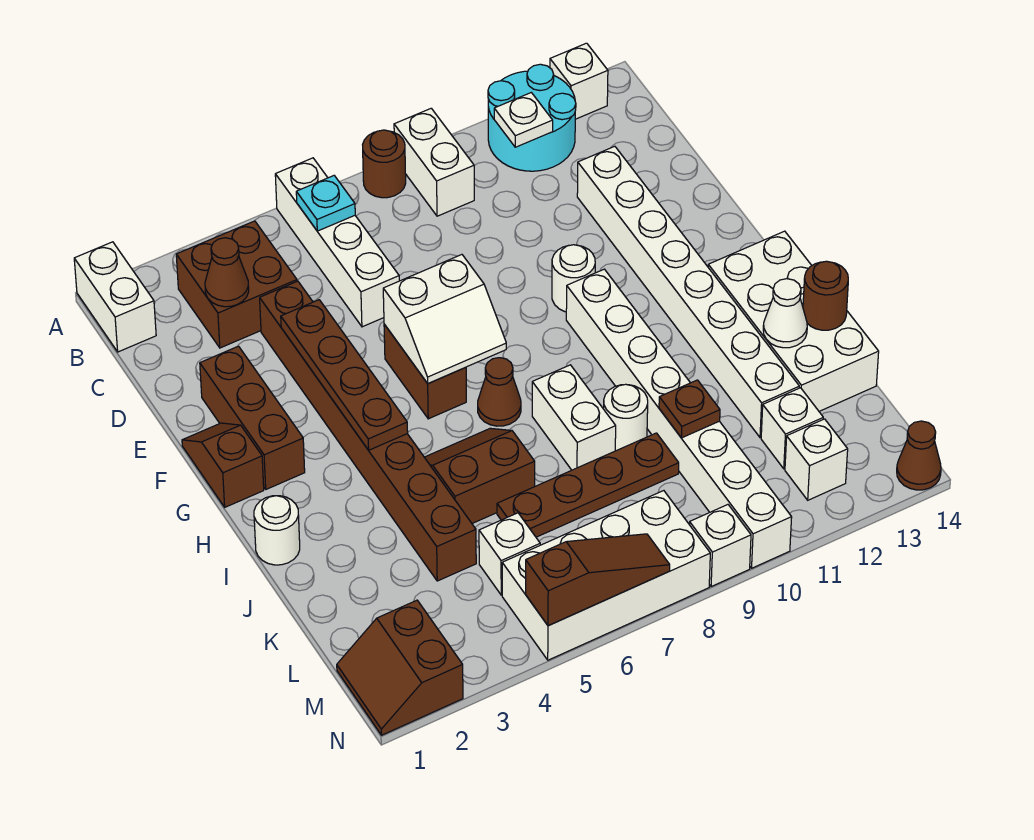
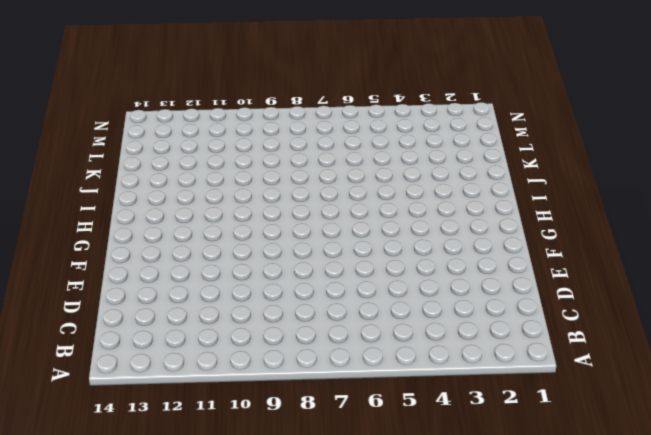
none -> white brick A1:B1 level 1
none -> white brick A6:D6 level 1
none -> brown round brick A8 level 1
none -> white brick A9:B9 level 1

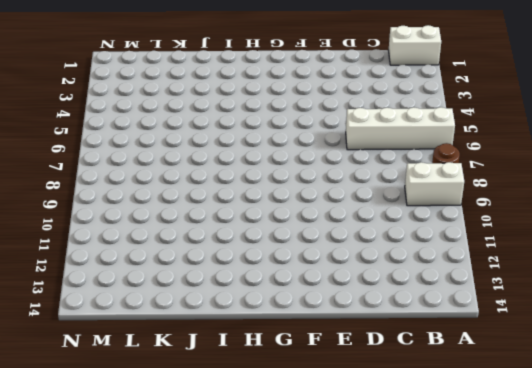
none -> cyan round brick A11:B12 level 1
none -> white brick A13 level 1
none -> brown brick B3:C4 level 1
none -> brown brick D4:K4 level 1

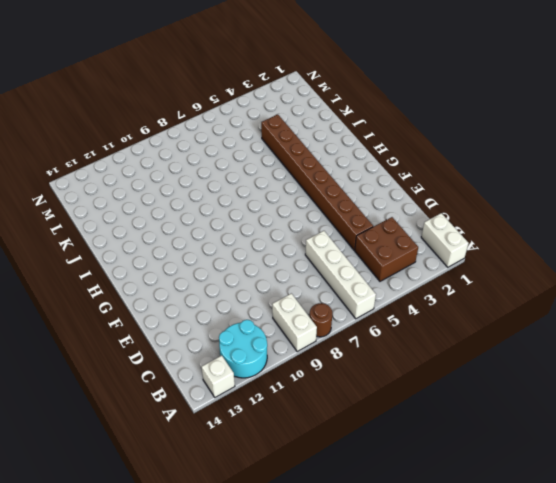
none -> white brick D12:K12 level 1
none -> brown brick E2:G2 level 1
none -> brown slope F1:G1 level 1 top G
none -> brown brick F6:G6 level 1

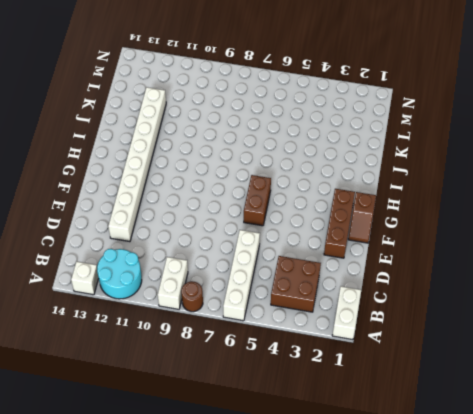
none -> brown brick D4:K4 level 1
none -> white round brick F10 level 1
none -> white brick G10:N10 level 1
none -> brown cone H7 level 1

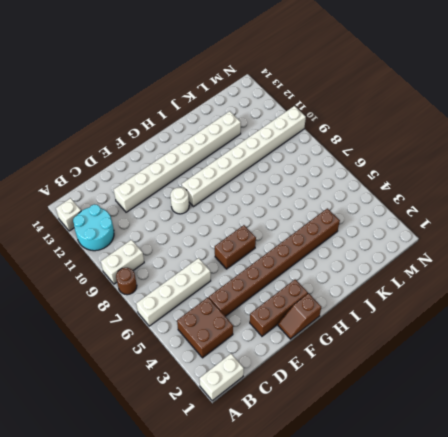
none -> brown cone H7 level 1
none -> white brick H13:K14 level 1
none -> white round brick I1 level 1
none -> brown slope I5:J6 level 1 top J

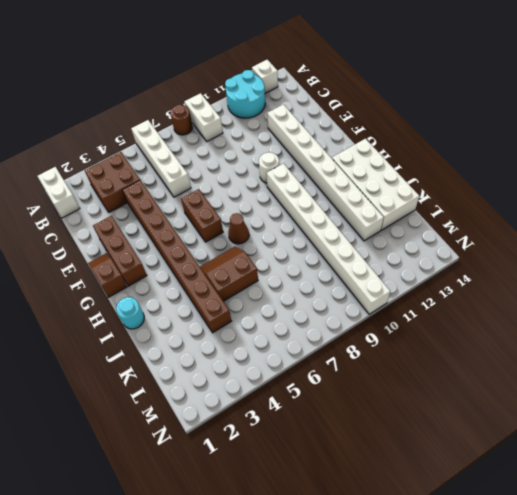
cyan round brick I1 level 1 -> white round brick I1 level 1
none -> white brick I8:J8 level 1
none -> white round brick J9 level 1
none -> brown plate K6:K9 level 1
none -> white brick L5 level 1

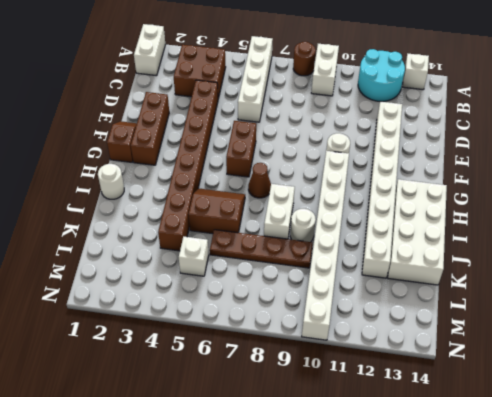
none -> white brick L12 level 1
none -> brown slope M1:N2 level 1 top 2
none -> white brick M5:N8 level 1
none -> white brick M12 level 1

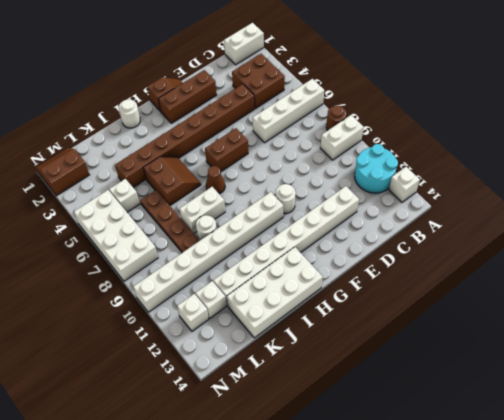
none -> white brick N9 level 1
none -> brown cone N14 level 1
none -> cyan plate B6 level 2
none -> white plate B11 level 2

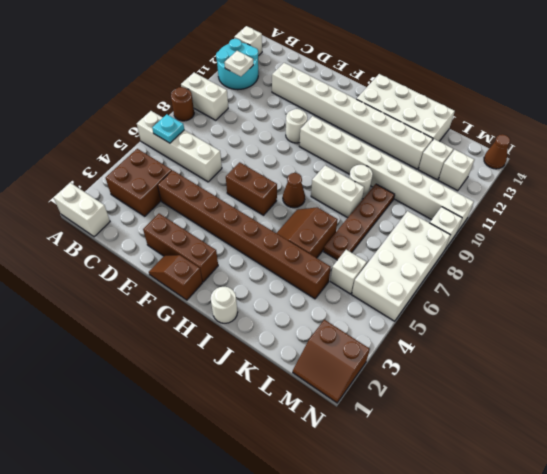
none -> brown cone C3 level 2
none -> brown plate E4:H4 level 2
none -> white slope F6:G7 level 2 top F
none -> white cone J13 level 2

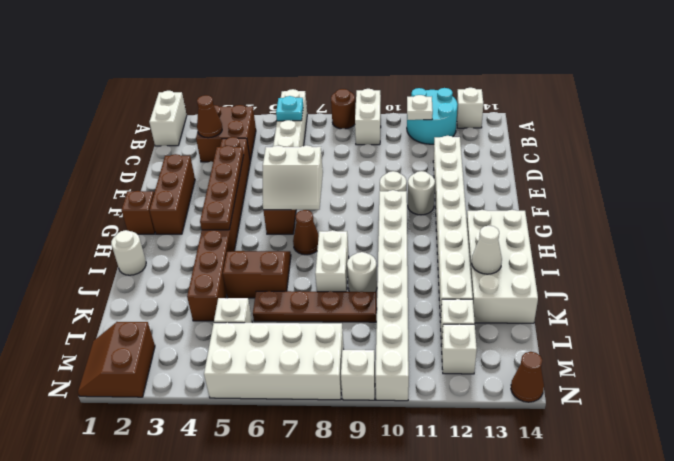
white round brick F11 level 1 -> none
none -> brown round brick J14 level 2
none -> brown plate K10 level 2
none -> brown slope N5:N7 level 2 top 5

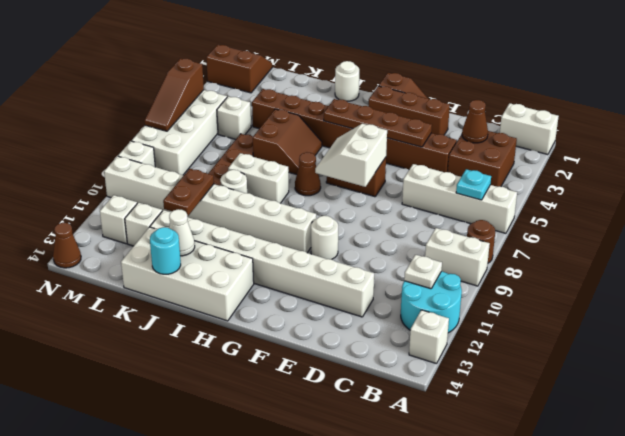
cyan round brick J14 level 2 -> brown round brick J14 level 2
brown plate K10:K11 level 2 -> brown plate K10 level 2

